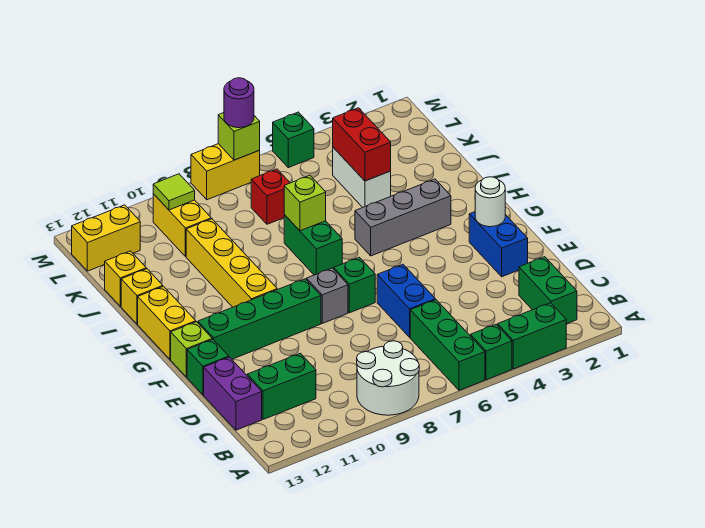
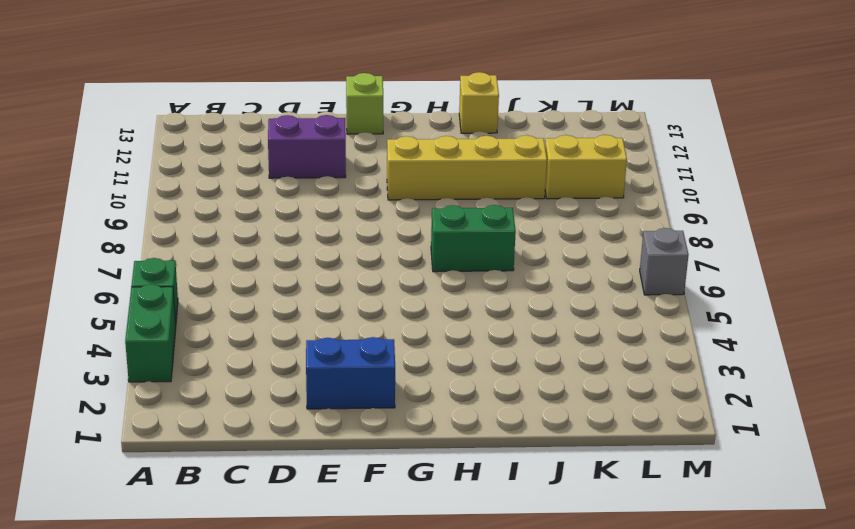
purple brick D11:E11 level 1 -> purple brick C13:D13 level 1
grey brick M6 level 1 -> grey brick F8 level 1
none -> green brick A6:C6 level 1
none -> white round brick A8:B9 level 1
none -> green brick B2:C2 level 1
none -> green brick C11:C12 level 1

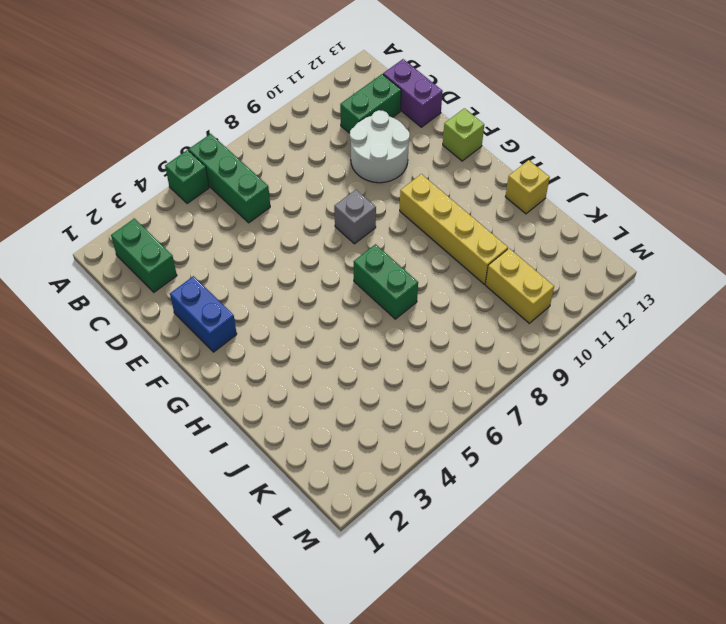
white round brick D10:E11 level 1 -> white round brick A8:B9 level 1
none -> green brick A3:A4 level 1
none -> blue brick D6:E6 level 1
none -> green brick E13 level 1
none -> green brick F7 level 1

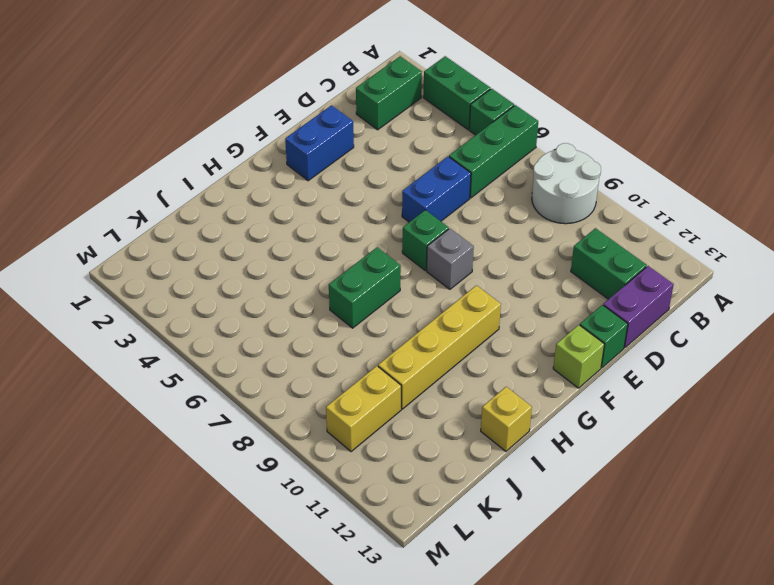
none -> green brick F9:F12 level 1
none -> yellow brick G13:H13 level 1
none -> grey brick H3:H5 level 1
none -> white brick J4:K4 level 1

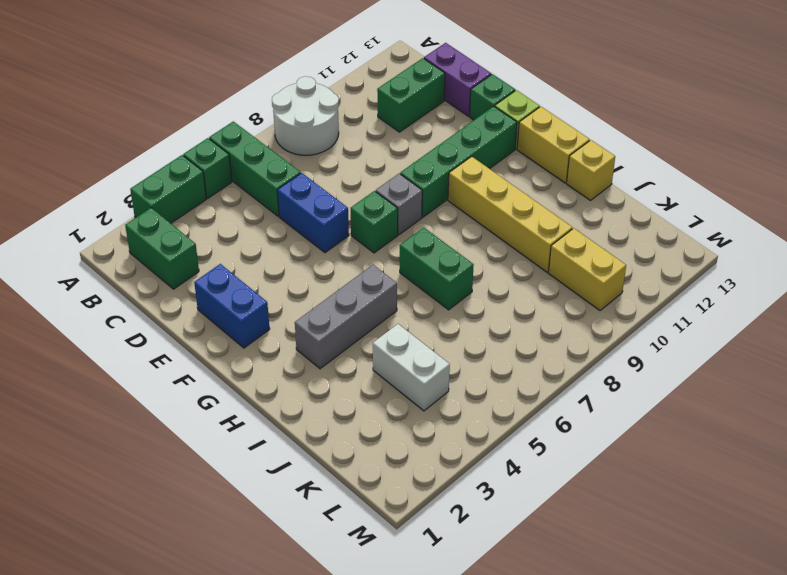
none -> yellow brick J13 level 1
none -> red brick K7 level 1
none -> yellow brick L12:L13 level 1
none -> green brick M5 level 1

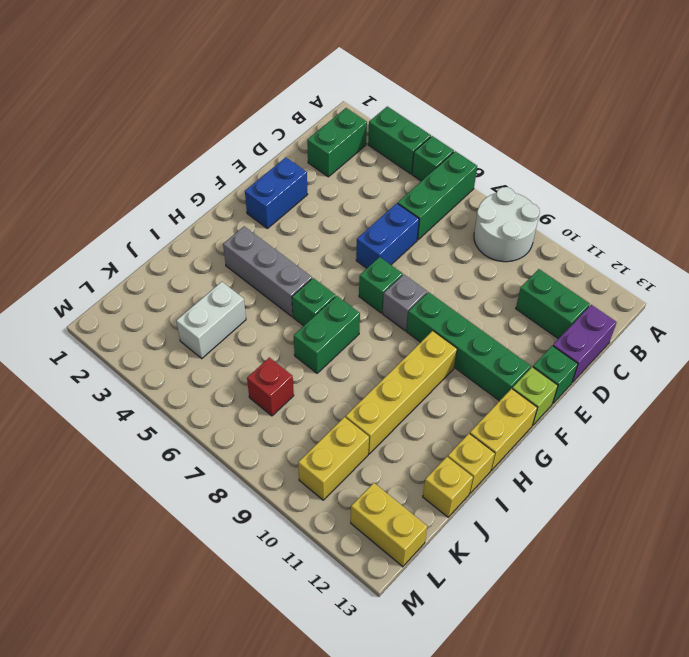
green brick H6 level 1 -> green brick M5 level 1
none -> yellow brick M7:M8 level 1
none -> white round brick F2 level 2
none -> lime brick I7 level 2
none -> red brick J4:K4 level 2

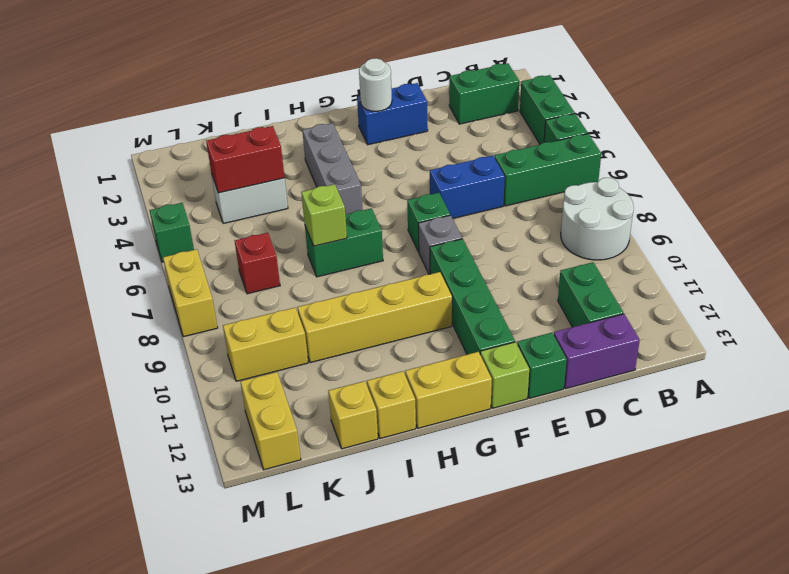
none -> lime tile L10 level 2
none -> lime brick M7 level 2
none -> purple round brick M7 level 3

